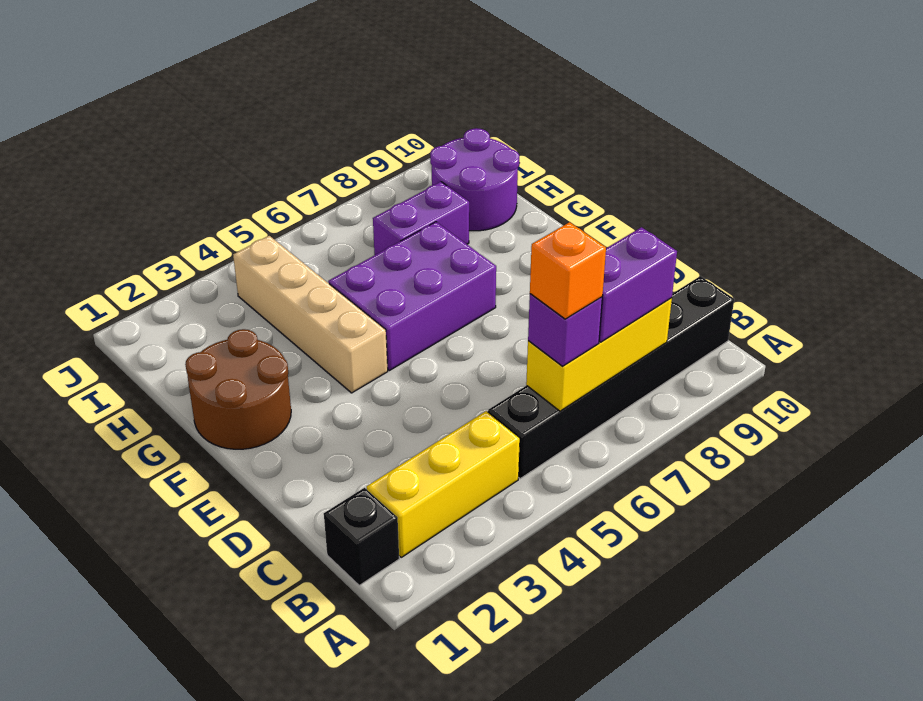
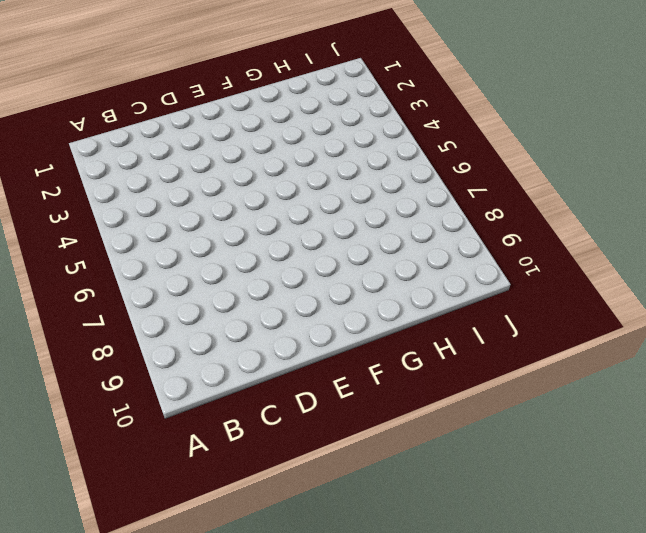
none -> black brick B1 level 1
none -> yellow brick B2:B4 level 1
none -> black brick B5:B10 level 1

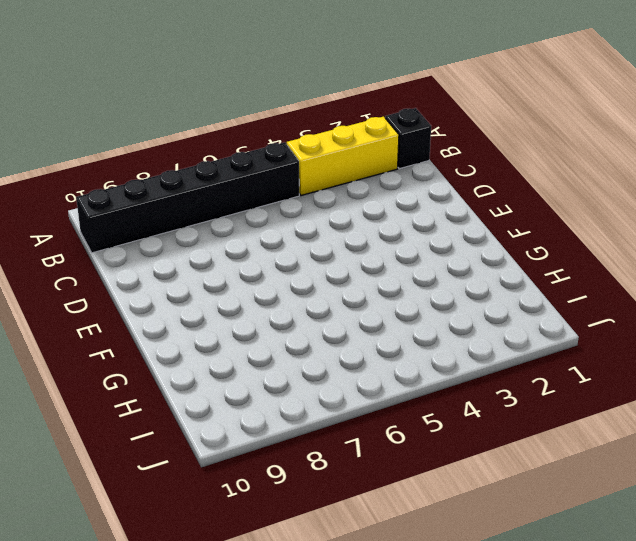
none -> brown round brick F1:G2 level 1
none -> tan brick F4:I4 level 1
none -> purple brick F5:G7 level 1

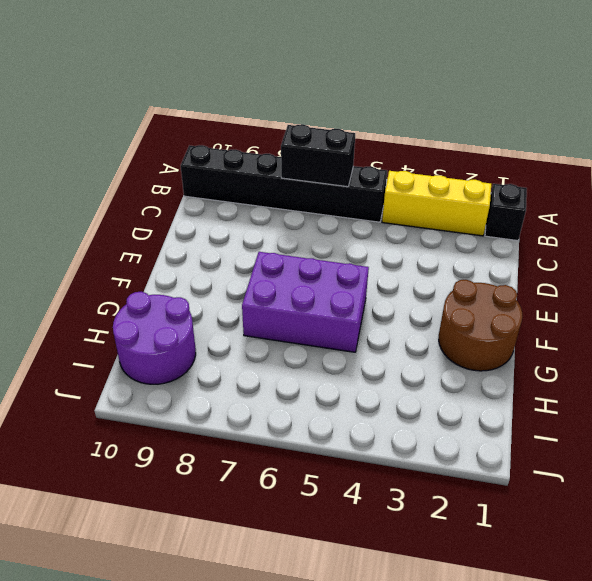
black brick B6:B7 level 2 -> yellow brick B6:B8 level 2
none -> tan brick F4:I4 level 1
none -> purple brick H7:H8 level 1
none -> purple brick B6 level 3

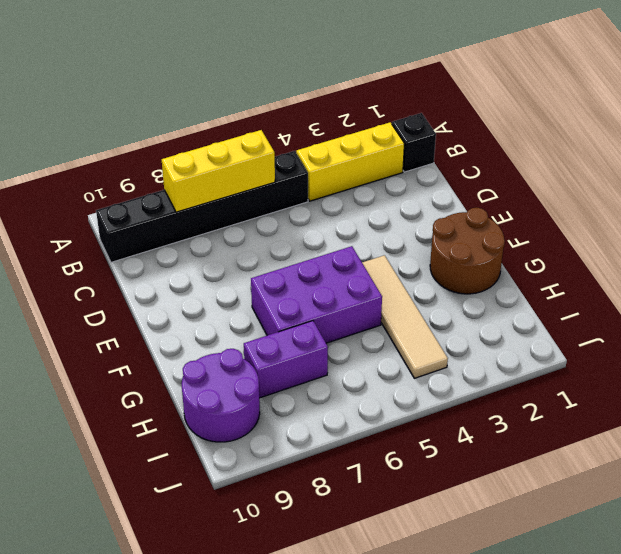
tan tile F4:I4 level 1 -> tan brick F4:I4 level 1
none -> purple brick B6 level 3
none -> purple brick B7:B8 level 3
none -> orange brick B6 level 4

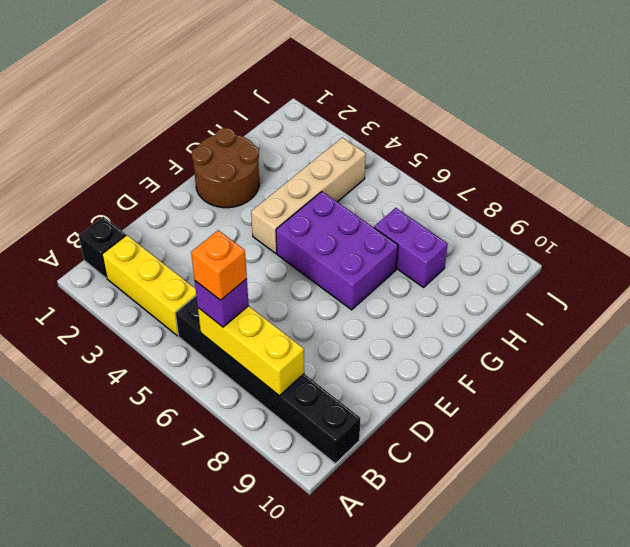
none -> purple round brick H9:I10 level 1
none -> purple brick B7:B8 level 3

